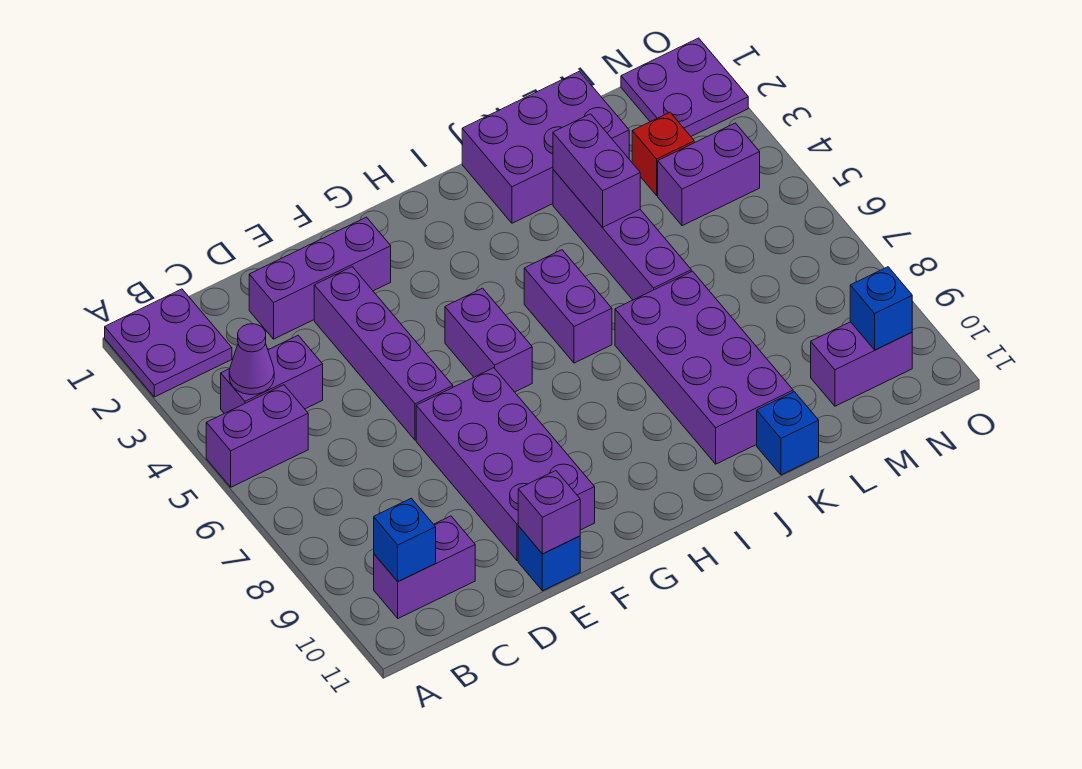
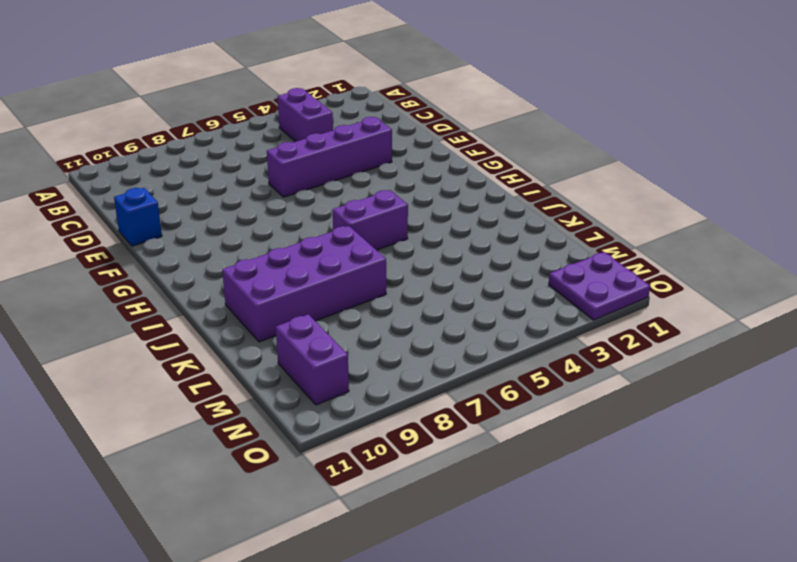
none -> purple plate A1:B2 level 1
none -> purple brick A5:B5 level 1
none -> purple brick B10:C10 level 1

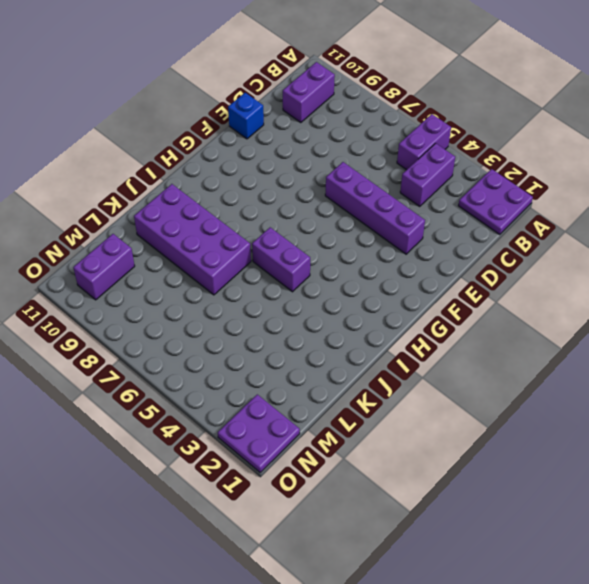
none -> purple brick D2:F2 level 1
none -> purple brick E7:F10 level 1
none -> purple brick G5:G6 level 1

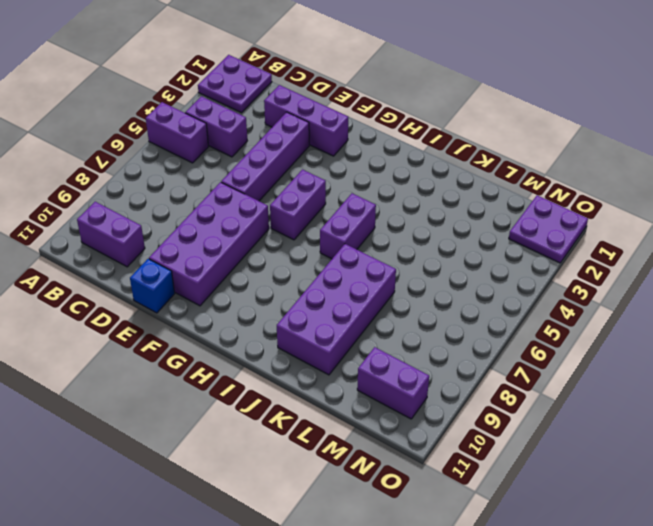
none -> purple brick J1:L2 level 1
none -> purple brick K3:K6 level 1
none -> blue brick K11 level 1

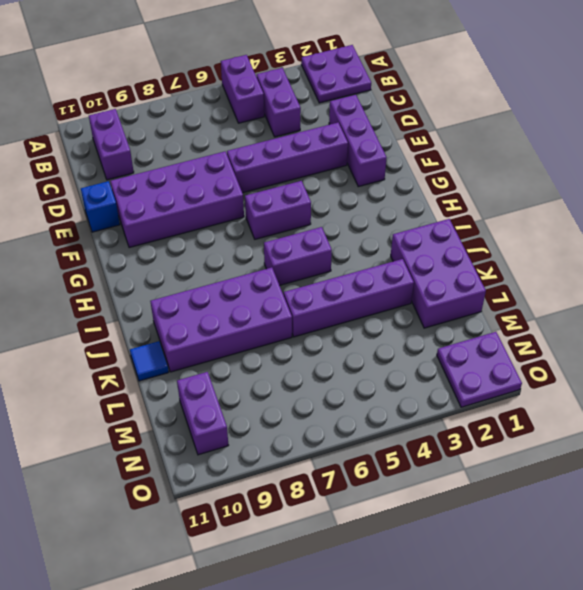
blue tile K11 level 1 -> blue brick K11 level 1
none -> red brick M3 level 1
none -> purple brick M4:N4 level 1
none -> purple cone B4 level 2

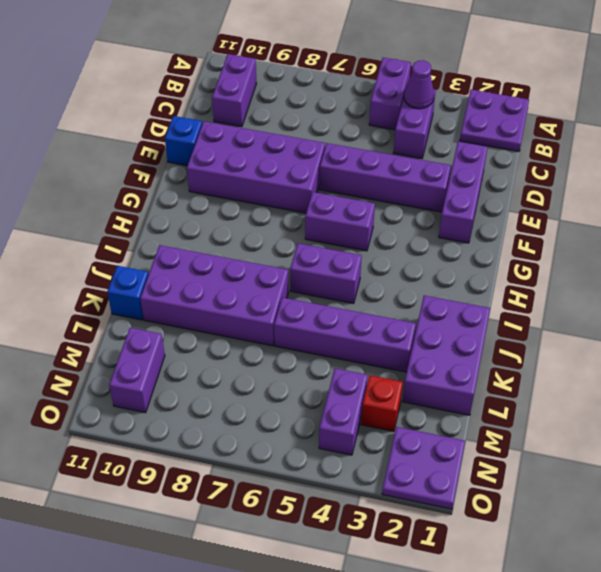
none -> blue brick B10 level 2
none -> purple brick E11 level 2
none -> purple brick K3:K4 level 2

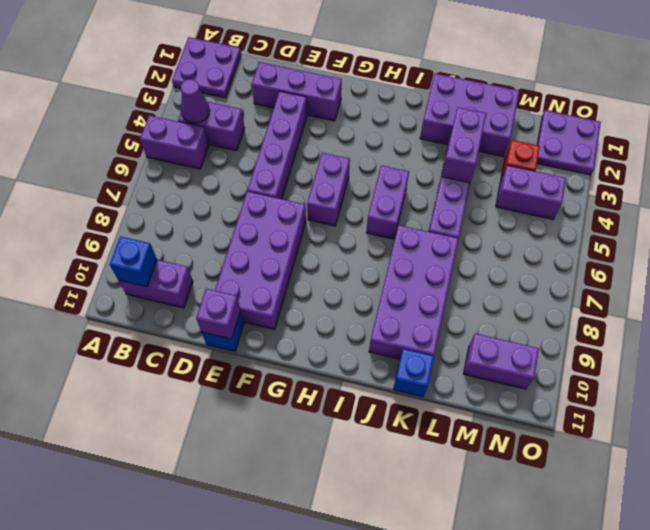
none -> blue brick N10 level 2

